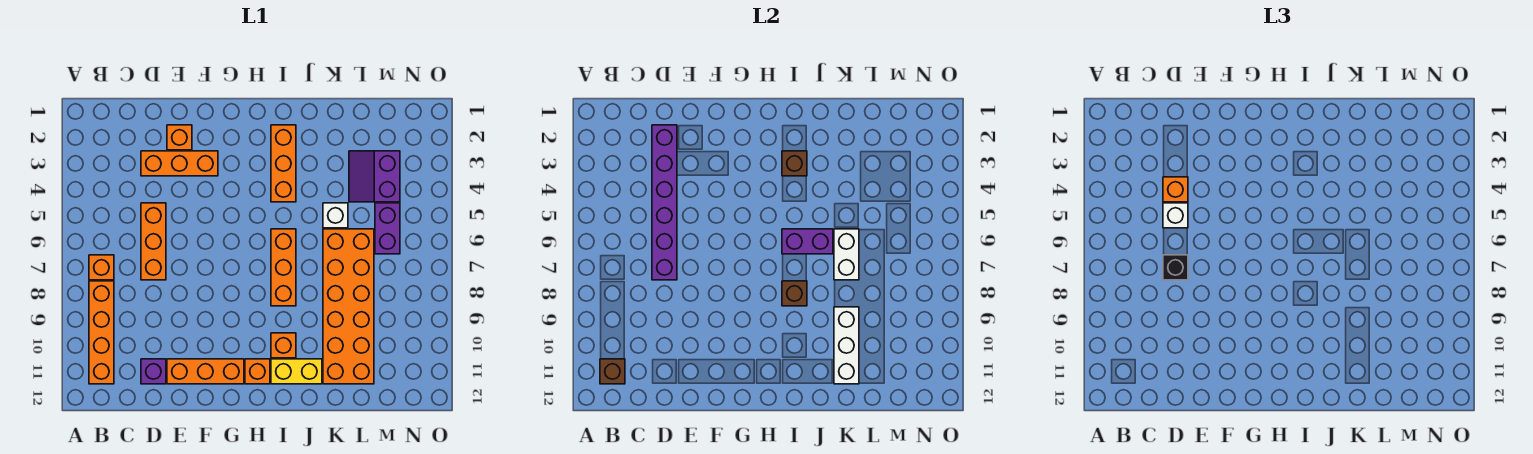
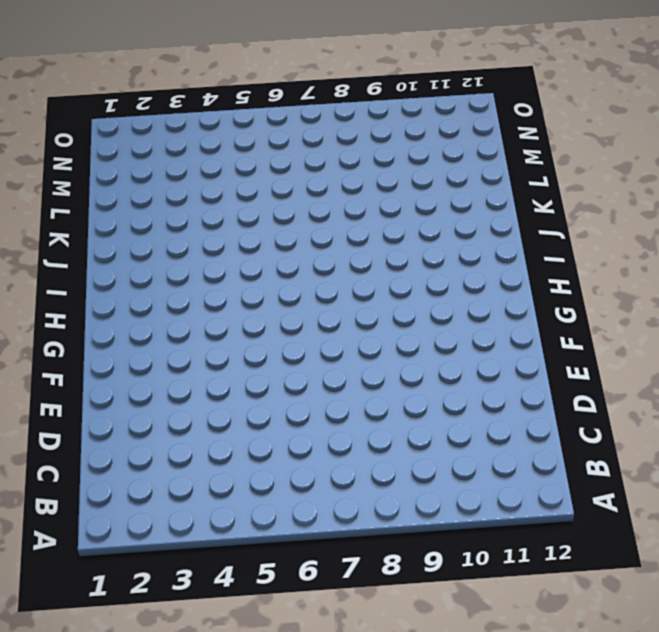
none -> orange brick B7 level 1
none -> orange brick B8:B11 level 1
none -> orange brick D3:F3 level 1

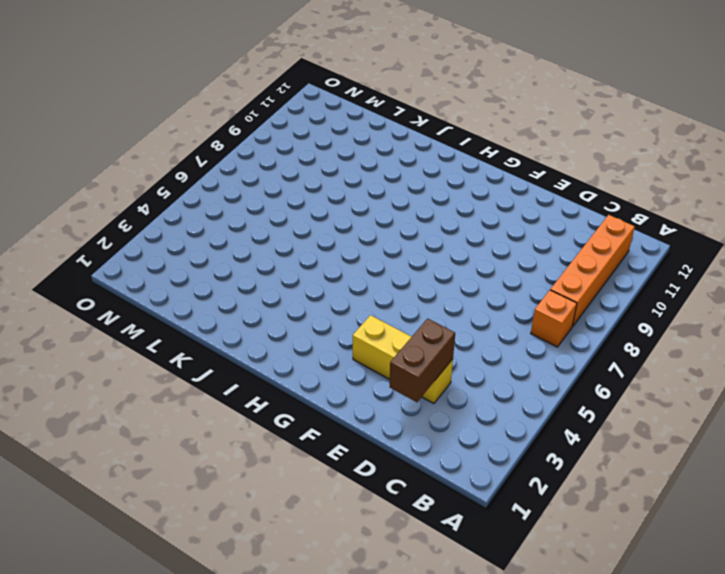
brown brick D2:D3 level 2 -> purple brick D2:D7 level 2
yellow brick D3:F3 level 1 -> orange brick D3:F3 level 1
none -> orange brick D5:D7 level 1
none -> purple brick D11 level 1
none -> orange brick E2 level 1

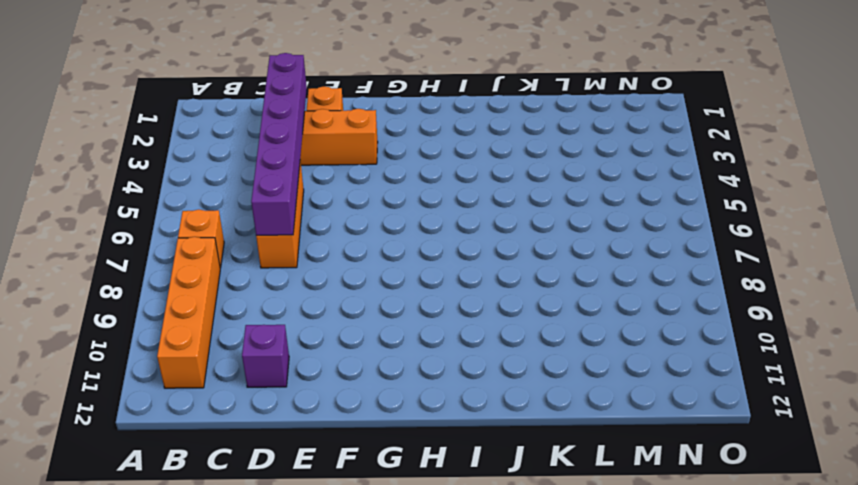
none -> orange brick E11:G11 level 1
none -> orange brick H11 level 1
none -> orange brick I2:I4 level 1

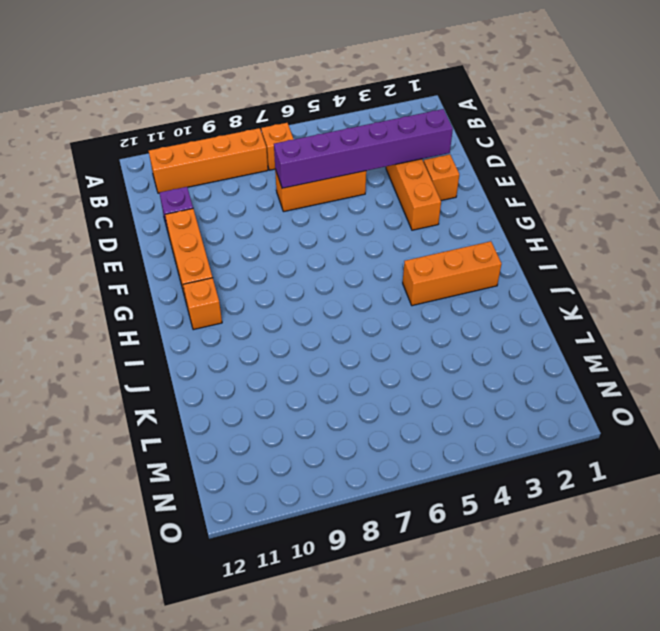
none -> orange brick I6:I8 level 1
none -> orange brick I10 level 1
none -> yellow brick I11:J11 level 1

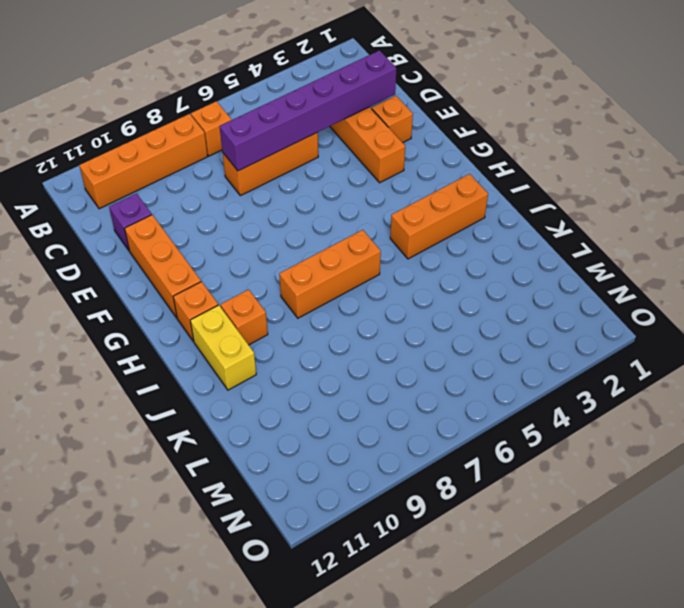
none -> white brick K5 level 1
none -> orange brick K6:L11 level 1
none -> purple slope L3:M4 level 1 top M

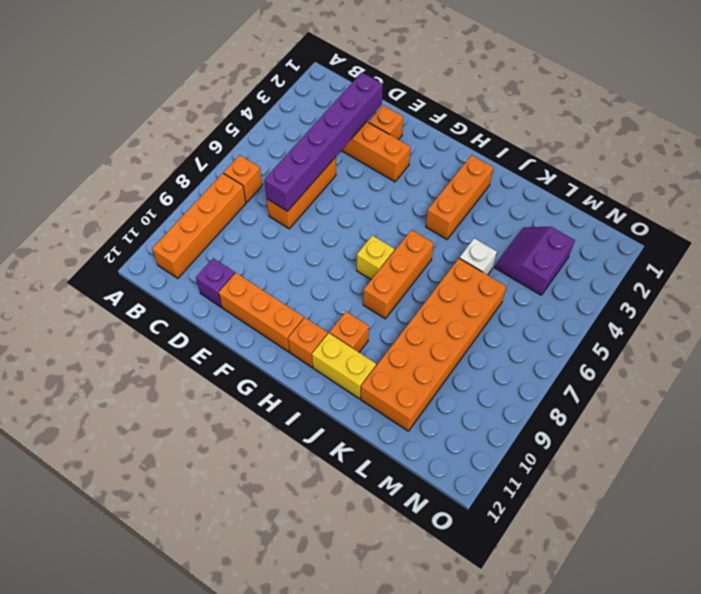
yellow brick H7 level 1 -> none
none -> purple brick M5:M6 level 1
none -> brown brick B11 level 2
none -> brown brick I3 level 2

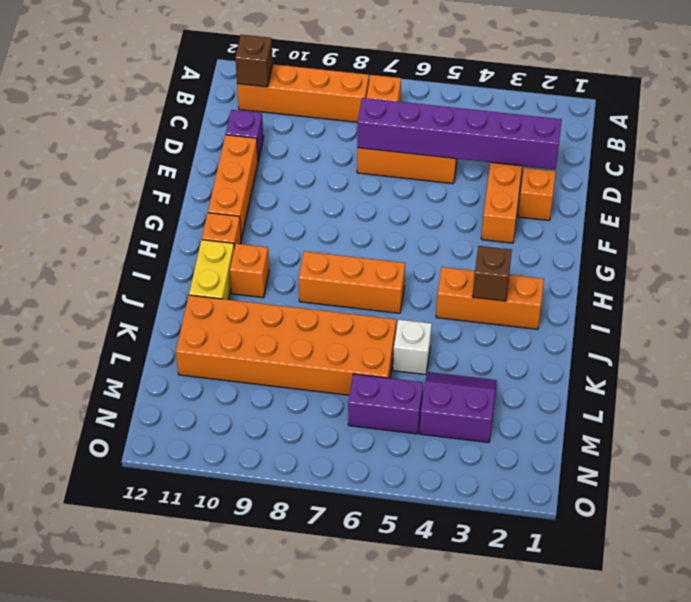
none -> purple brick I6:J6 level 2
none -> brown brick I8 level 2
none -> white brick K6:K7 level 2

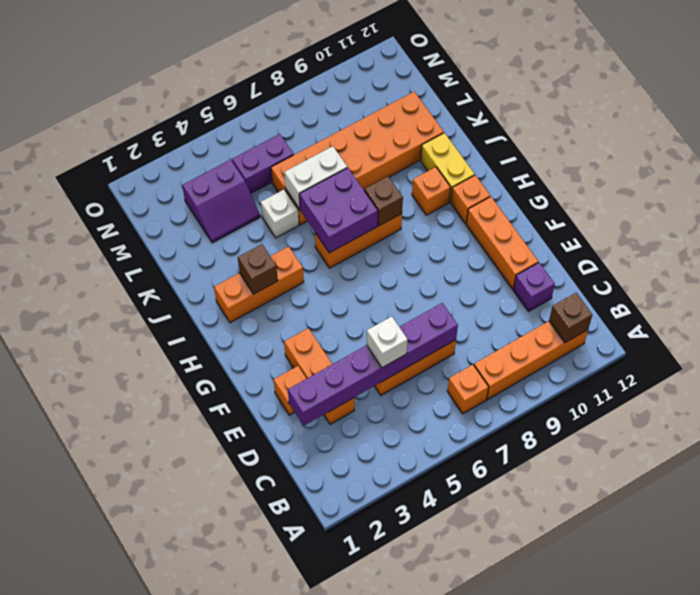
purple brick I6:J7 level 2 -> purple brick I6:J6 level 2
none -> white brick K9:K11 level 2
none -> orange brick D4 level 3
none -> black brick D7 level 3

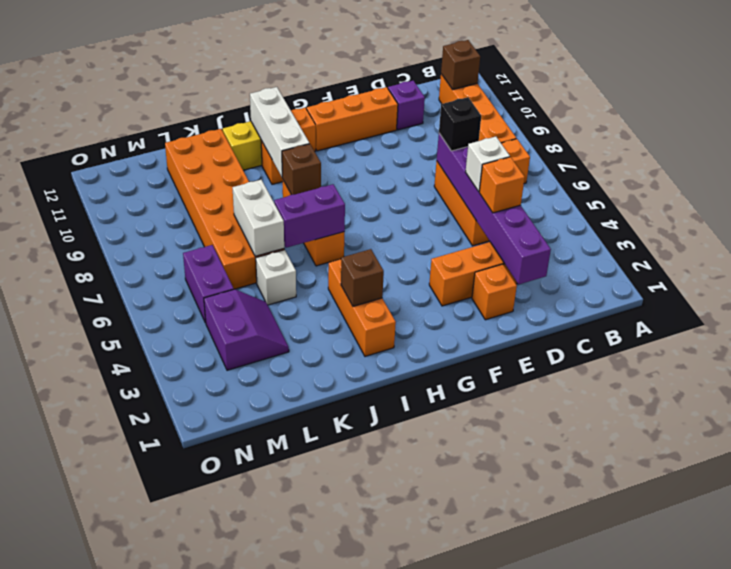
white brick I9:I11 level 2 -> white brick K9:K11 level 2

